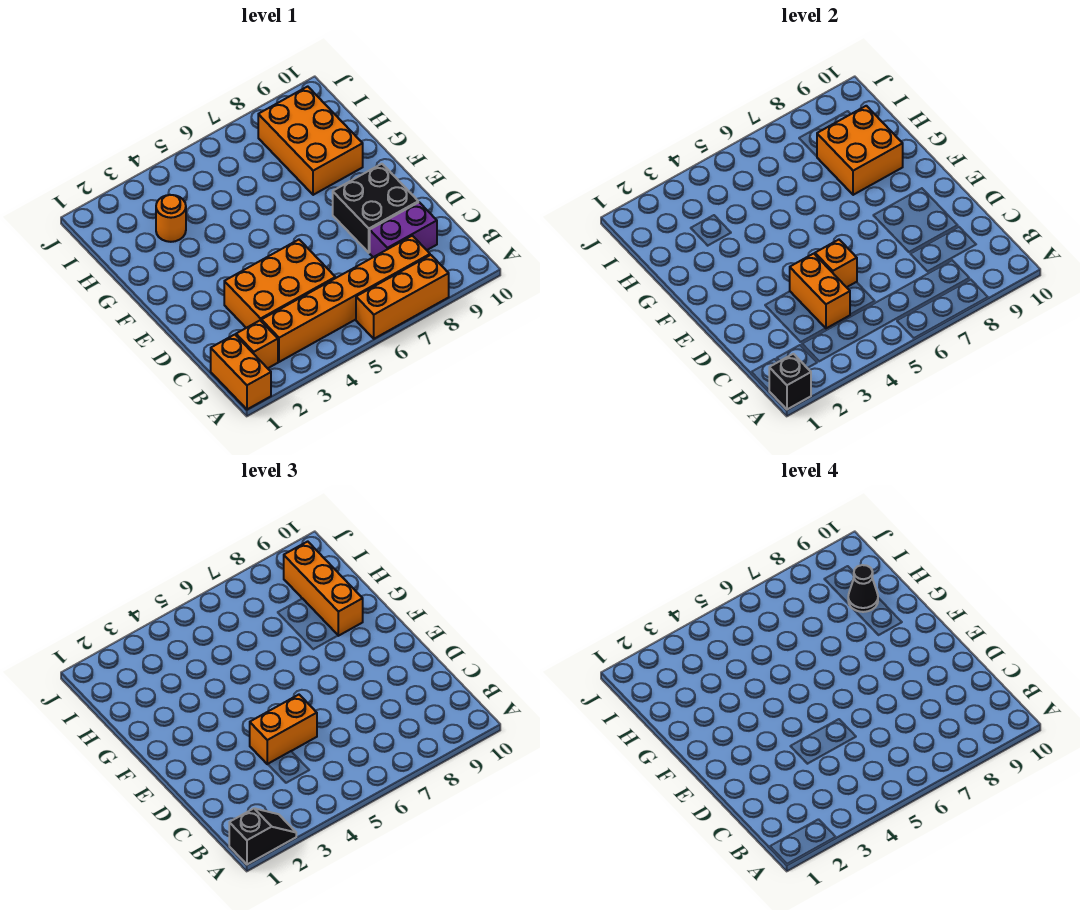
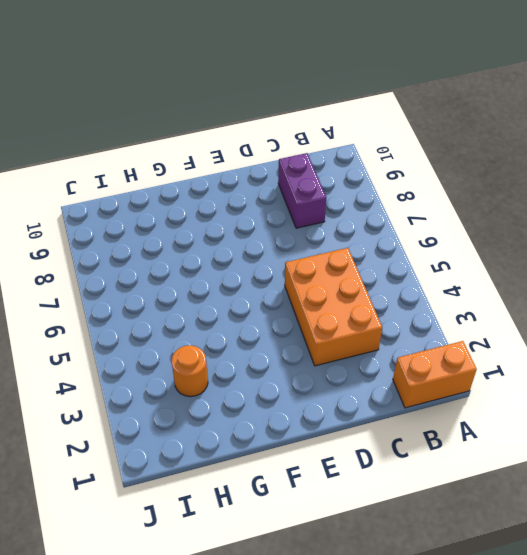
none -> orange brick A6:A8 level 1
none -> orange brick B2 level 1
none -> orange brick B3:B8 level 1

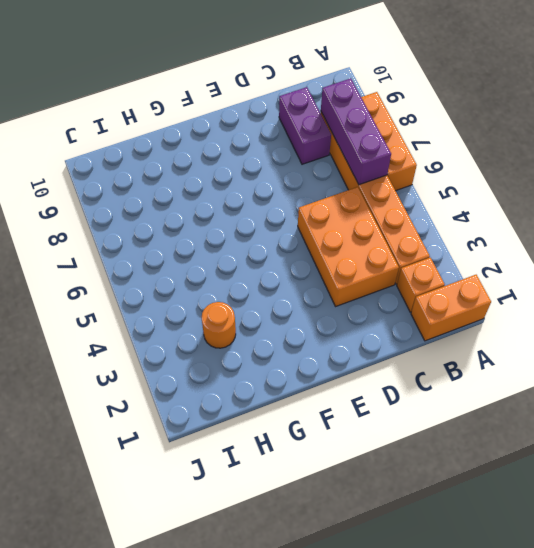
purple brick B6:B8 level 2 -> none
none -> black brick D8:E9 level 1
none -> orange brick G8:I9 level 1
none -> black brick A1 level 2

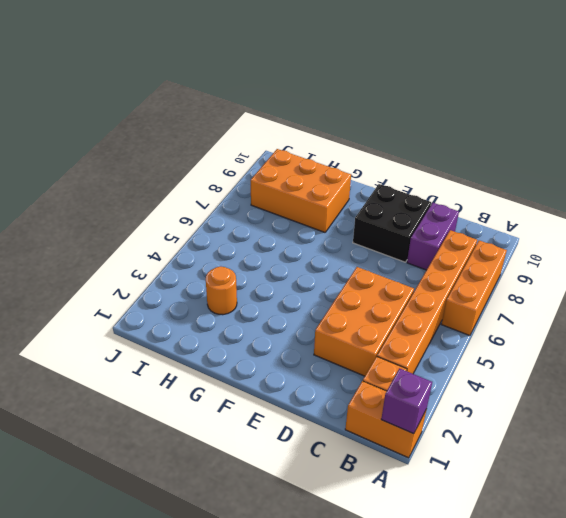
purple brick A1 level 2 -> black brick A1 level 2
none -> orange brick C4:D4 level 2
none -> orange brick D5 level 2
none -> orange brick G8:H9 level 2

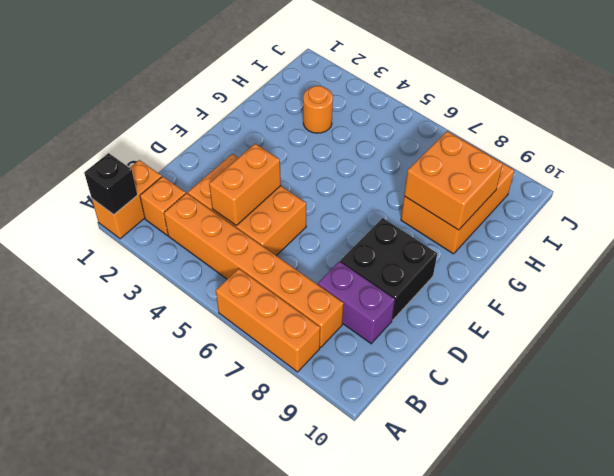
none -> orange brick D5 level 2
none -> black slope A1:A2 level 3 top 1
none -> orange brick D4:D5 level 3

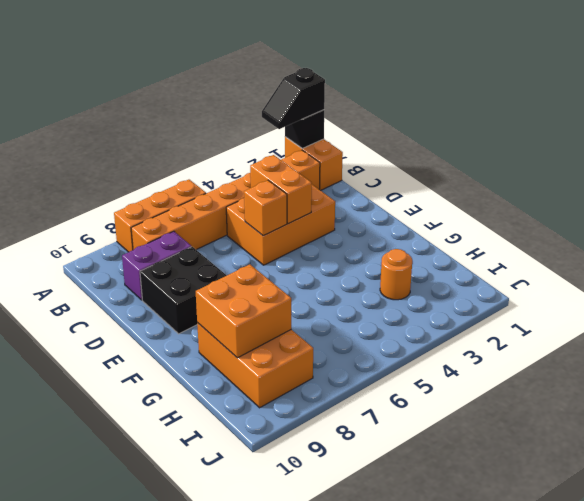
none -> orange brick D4:D5 level 3
none -> orange brick G9:I9 level 3
none -> black cone H9 level 4

